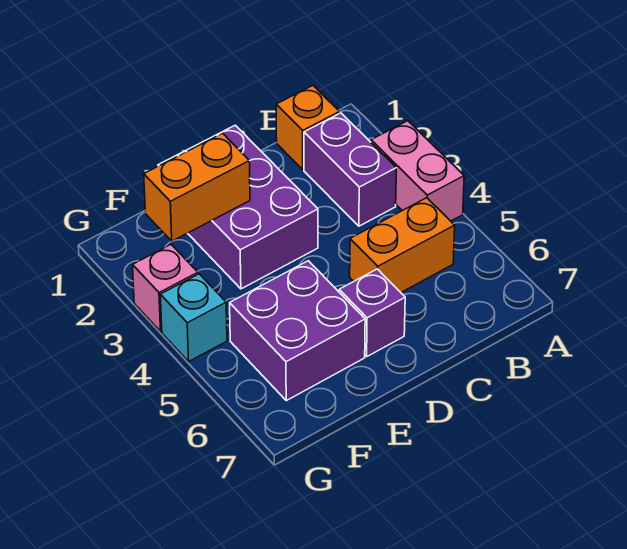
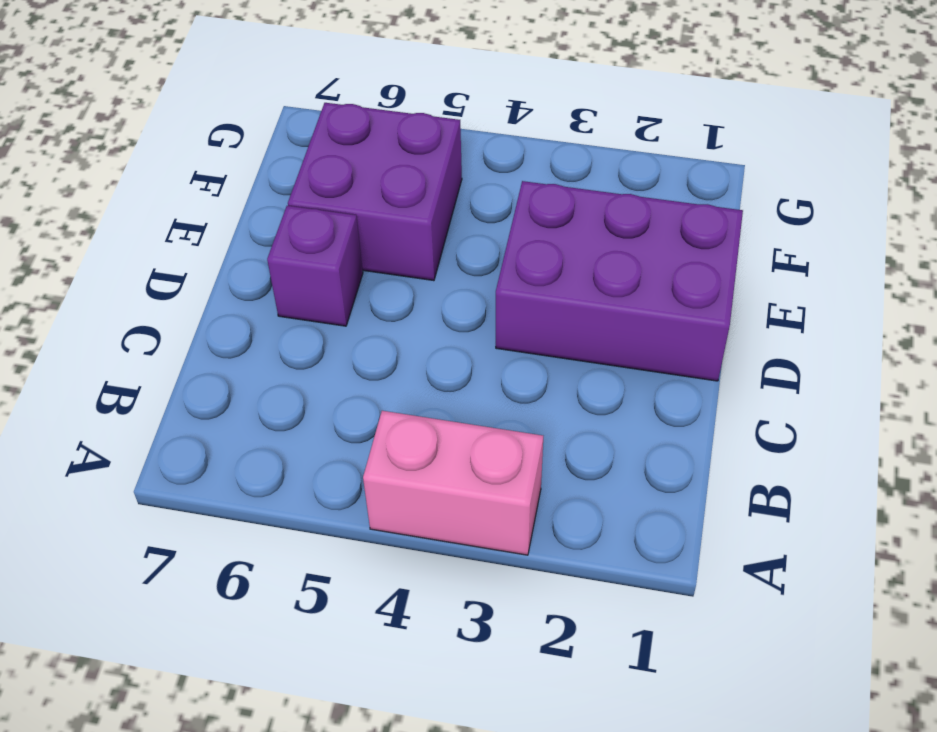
none -> orange brick B1 level 1
none -> purple brick B2:B3 level 1

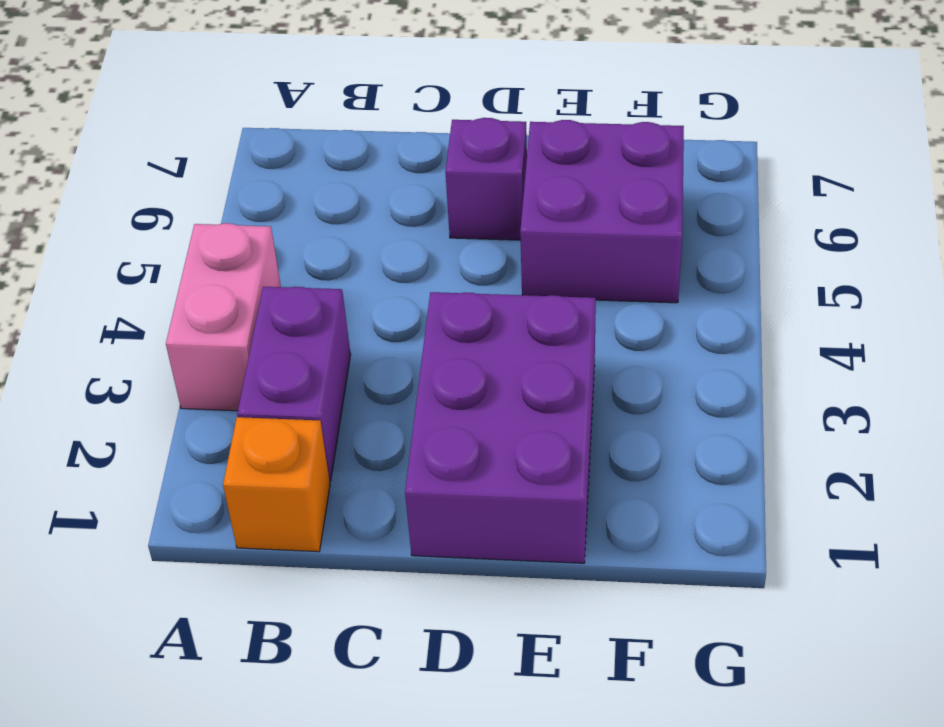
none -> orange brick B5:C5 level 1
none -> pink brick G3 level 1

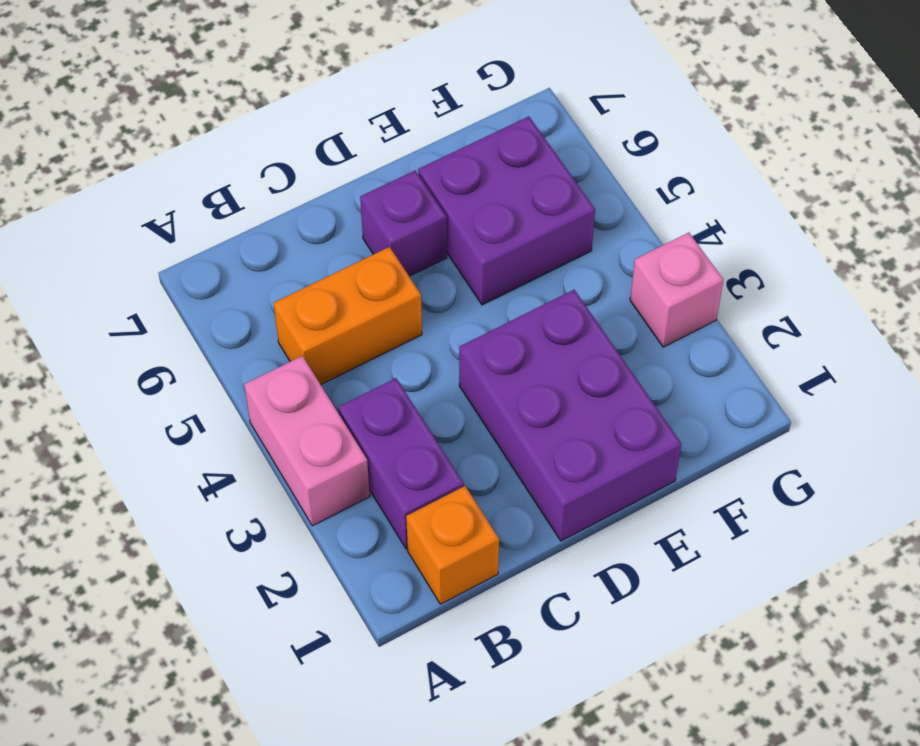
none -> cyan brick G4 level 1
none -> orange brick E2:F2 level 2

